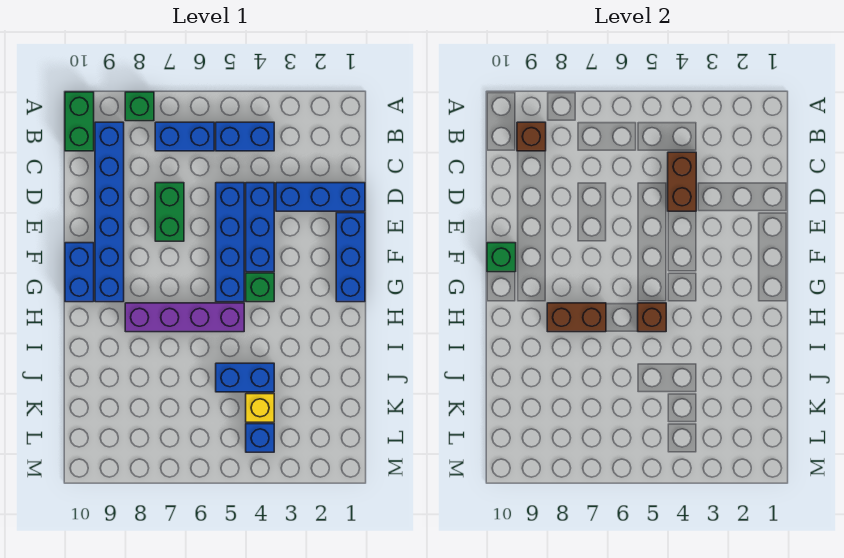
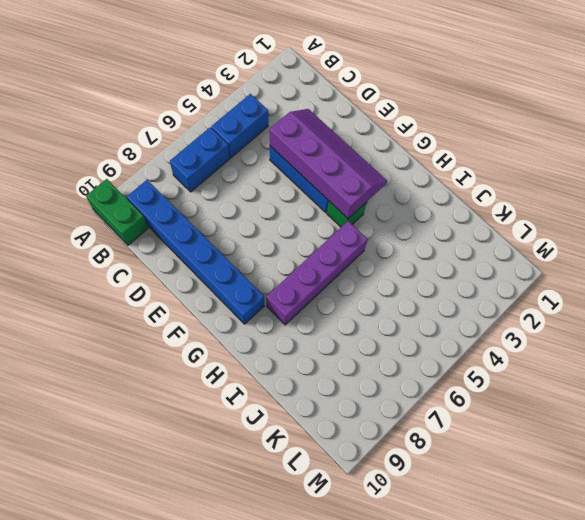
purple slope D3:G4 level 2 top 4 -> brown brick C4:D4 level 2
none -> green brick A8 level 1
none -> blue brick D1:D3 level 1
none -> blue brick D5:G5 level 1

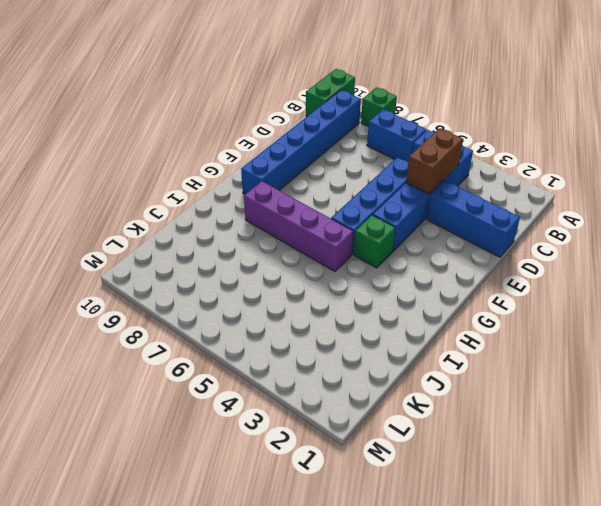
none -> green brick D7:E7 level 1
none -> blue brick E1:G1 level 1
none -> blue brick F10:G10 level 1

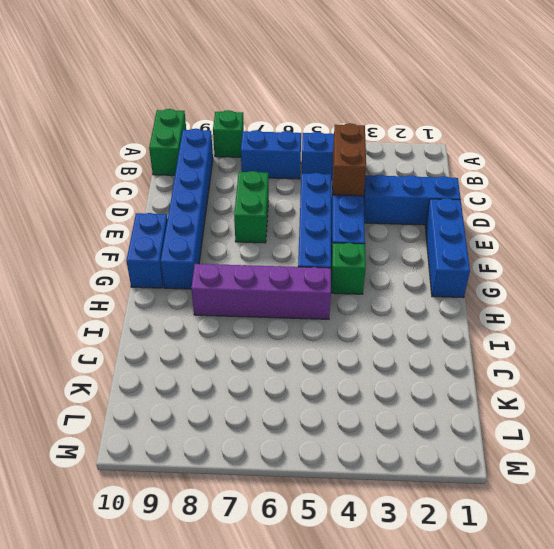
none -> blue brick J4:J5 level 1
none -> yellow brick K4 level 1
none -> blue brick L4 level 1

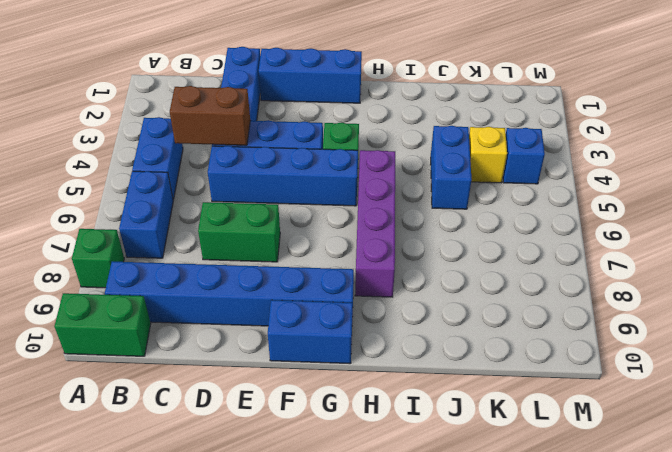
none -> brown brick B9 level 2
none -> green brick F10 level 2
none -> brown brick H5 level 2

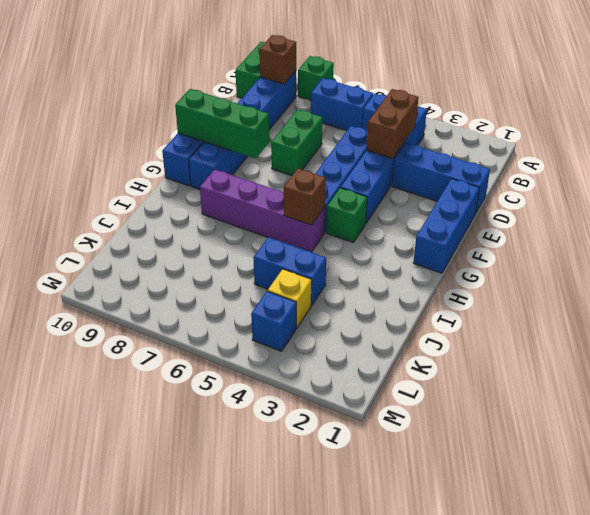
green brick F8:F10 level 2 -> green brick F10 level 2
none -> brown brick H7:H8 level 2

